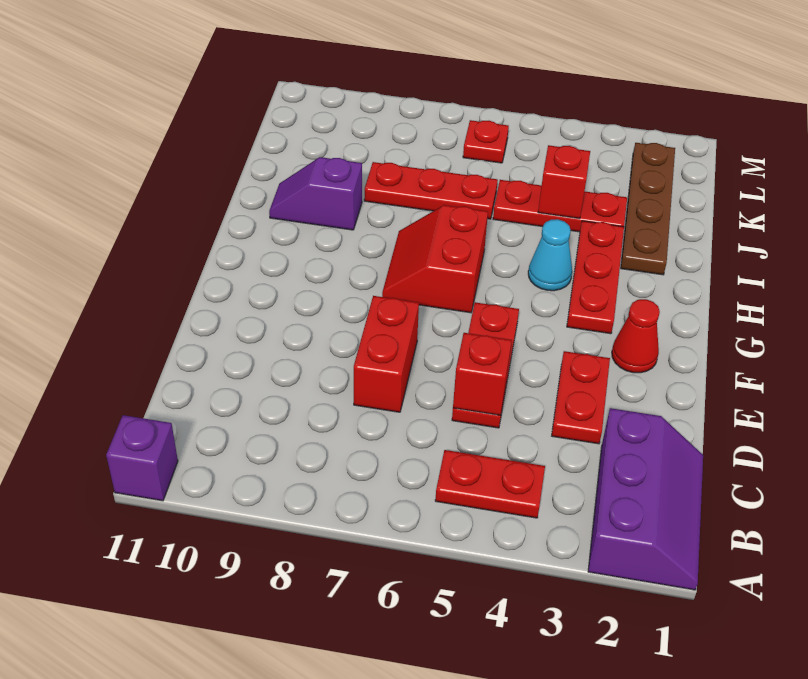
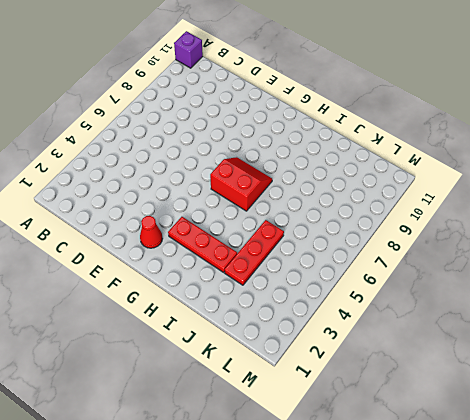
none -> purple slope A1:C2 level 1 top 2
none -> red plate B4:B5 level 1
none -> red plate D3:E3 level 1

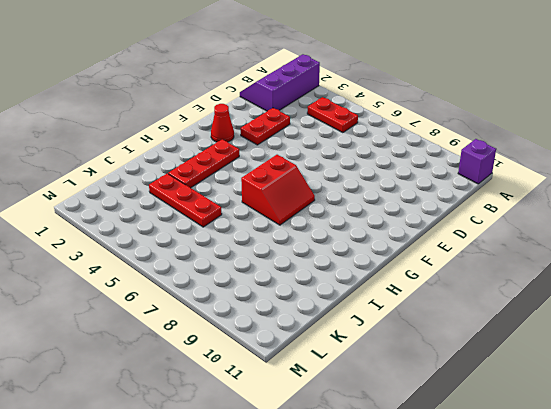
none -> red plate D5:F5 level 1
none -> red brick D7:E7 level 1
none -> cyan cone H4 level 1

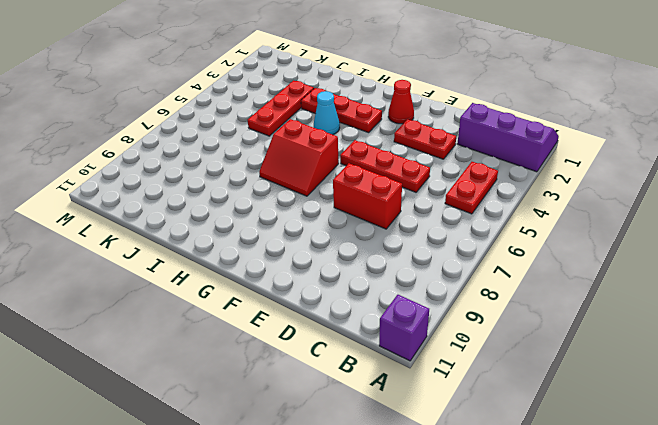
none -> brown plate I2:L2 level 1
none -> purple slope I9:I10 level 1 top 9
none -> red plate J6:J8 level 1

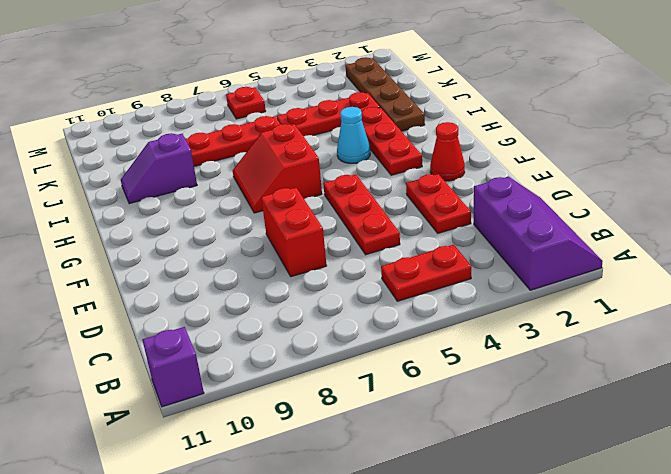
none -> red brick D5 level 2
none -> red brick J4 level 2

